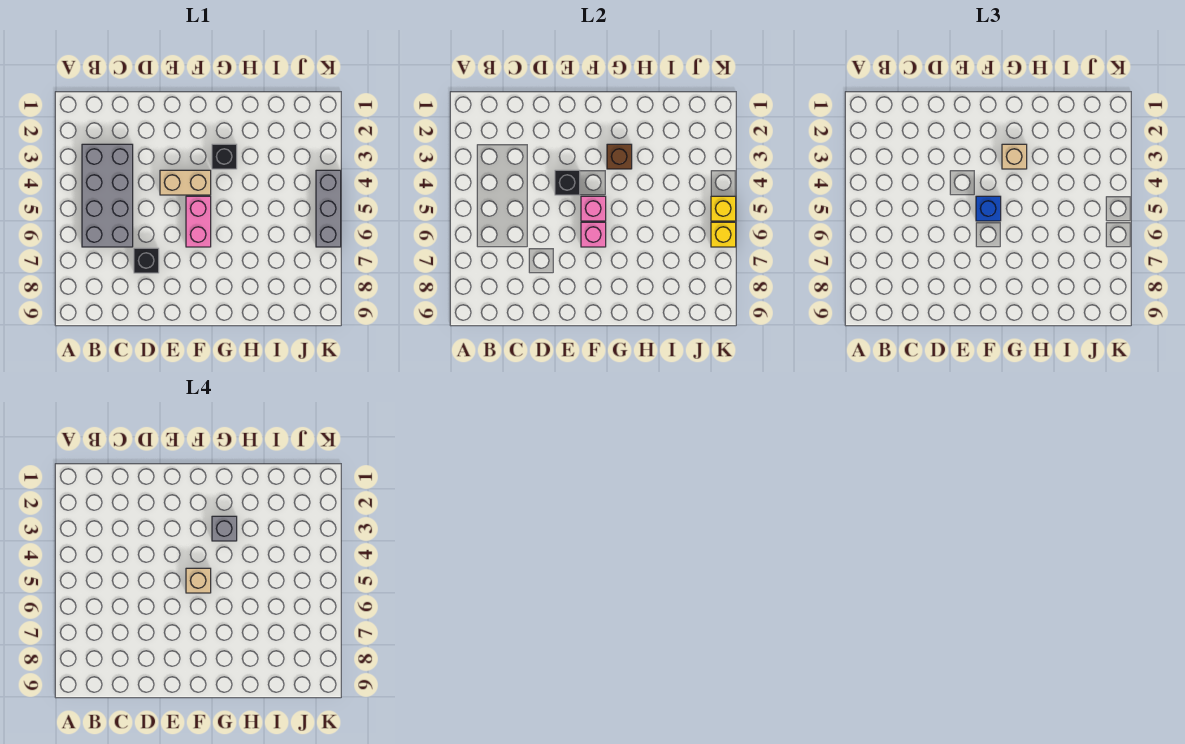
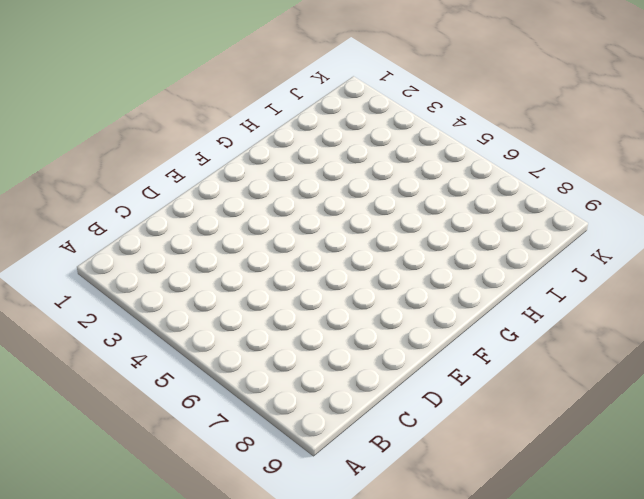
none -> grey brick B3:C6 level 1
none -> black brick D7 level 1
none -> tan brick E4:F4 level 1

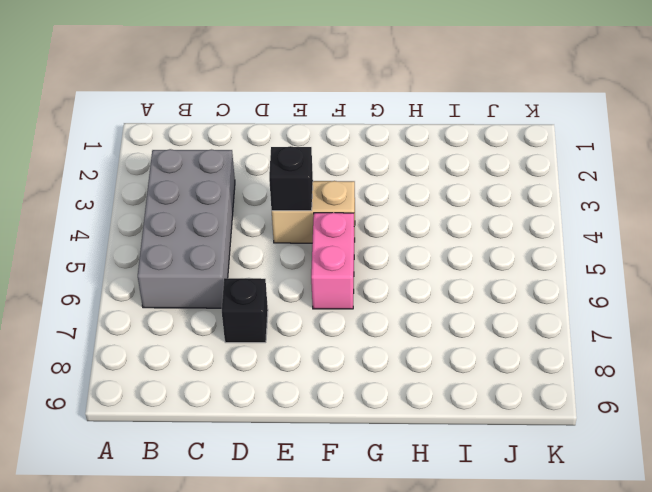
none -> black brick G3 level 1
none -> grey brick K4:K6 level 1
none -> pink brick F5 level 2

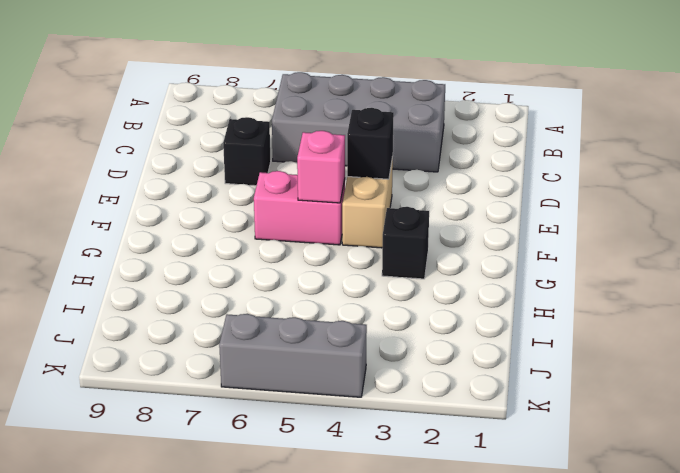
none -> pink brick F6 level 2
none -> brown brick G3 level 2
none -> yellow brick K5 level 2

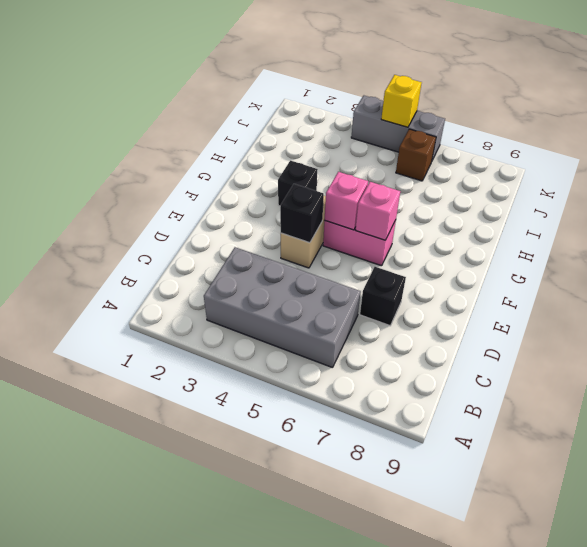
brown brick J6 level 1 -> brown brick G3 level 2
none -> yellow brick K6 level 2
none -> blue brick F5 level 3
none -> tan brick G3 level 3

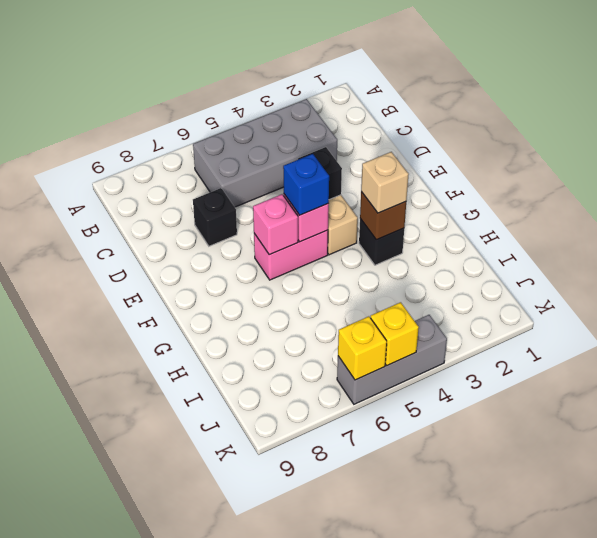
none -> tan brick F5 level 4
none -> grey brick G3 level 4

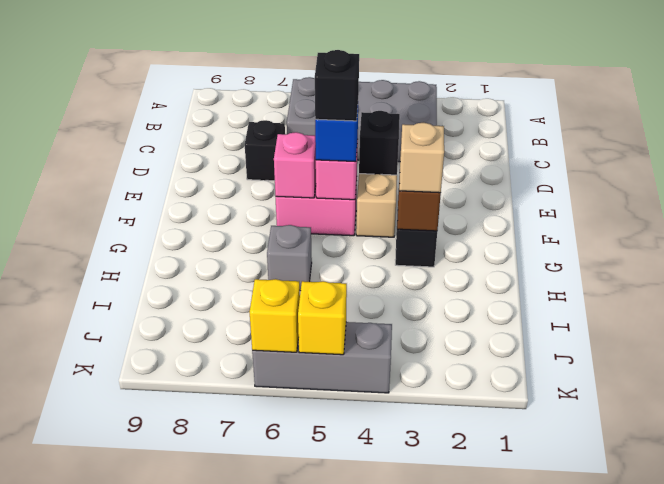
black brick F5 level 4 -> tan brick F5 level 4
grey brick H6 level 1 -> grey brick G3 level 4

